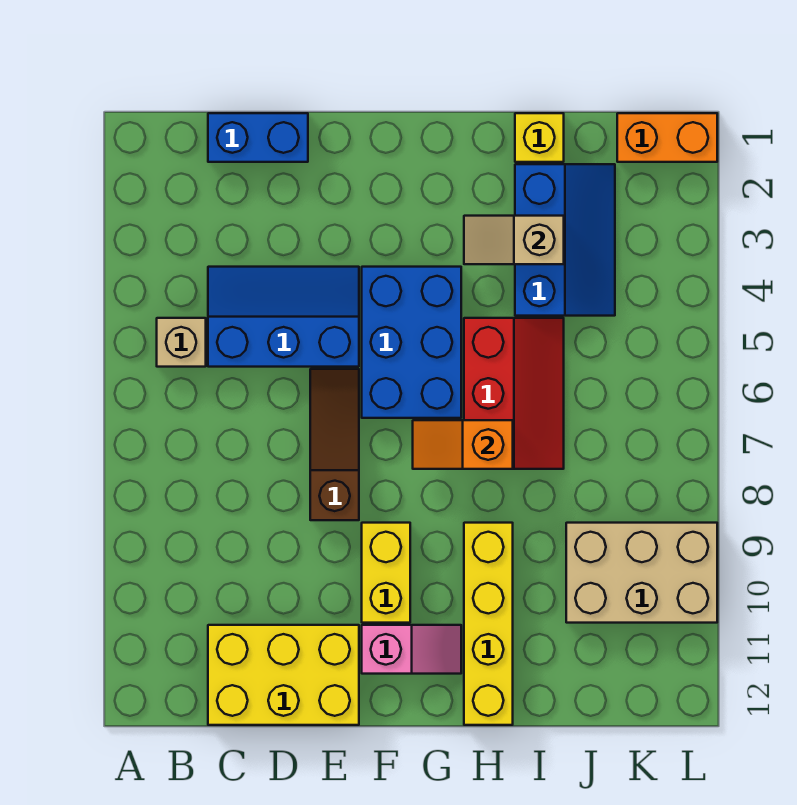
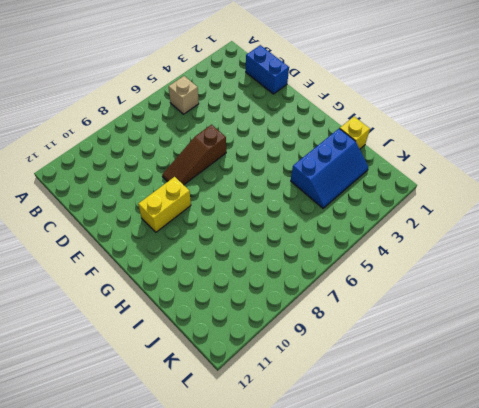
brown slope E6:E8 level 1 top 6 -> brown slope E6:E8 level 1 top 8
none -> blue slope C4:E5 level 1 top 5
none -> yellow brick C11:E12 level 1
none -> blue brick F4:G6 level 1

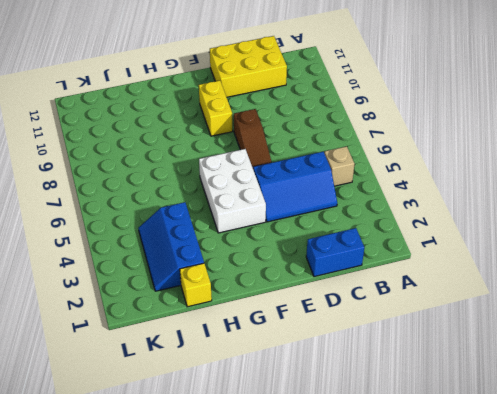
white brick F4:G6 level 1 -> blue brick F4:G6 level 1
none -> pink slope F11:G11 level 1 top F
none -> red slope H5:I7 level 1 top H
none -> yellow brick H9:H12 level 1

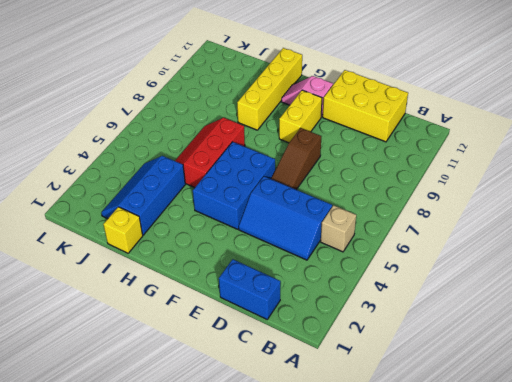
none -> tan brick J9:L10 level 1
none -> orange brick K1:L1 level 1
none -> orange slope G7:H7 level 2 top H

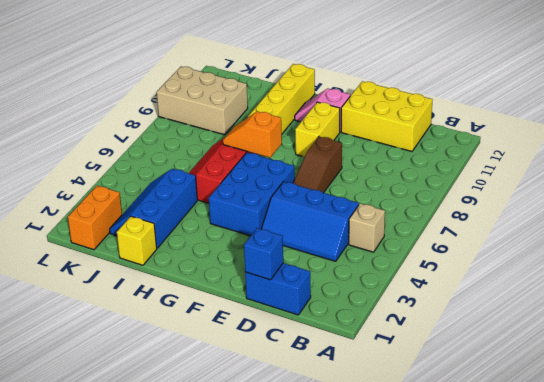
blue brick D1 level 2 -> none
orange slope G7:H7 level 2 top G -> orange slope G7:H7 level 2 top H
orange brick K1:K2 level 1 -> orange brick K1:L1 level 1
none -> tan slope H3:I3 level 2 top I

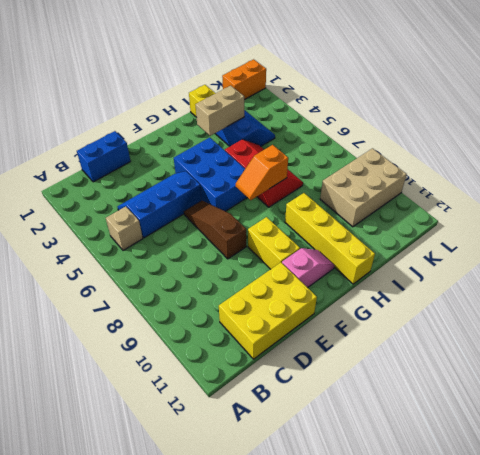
tan brick H3:I3 level 2 -> tan slope H3:I3 level 2 top I

